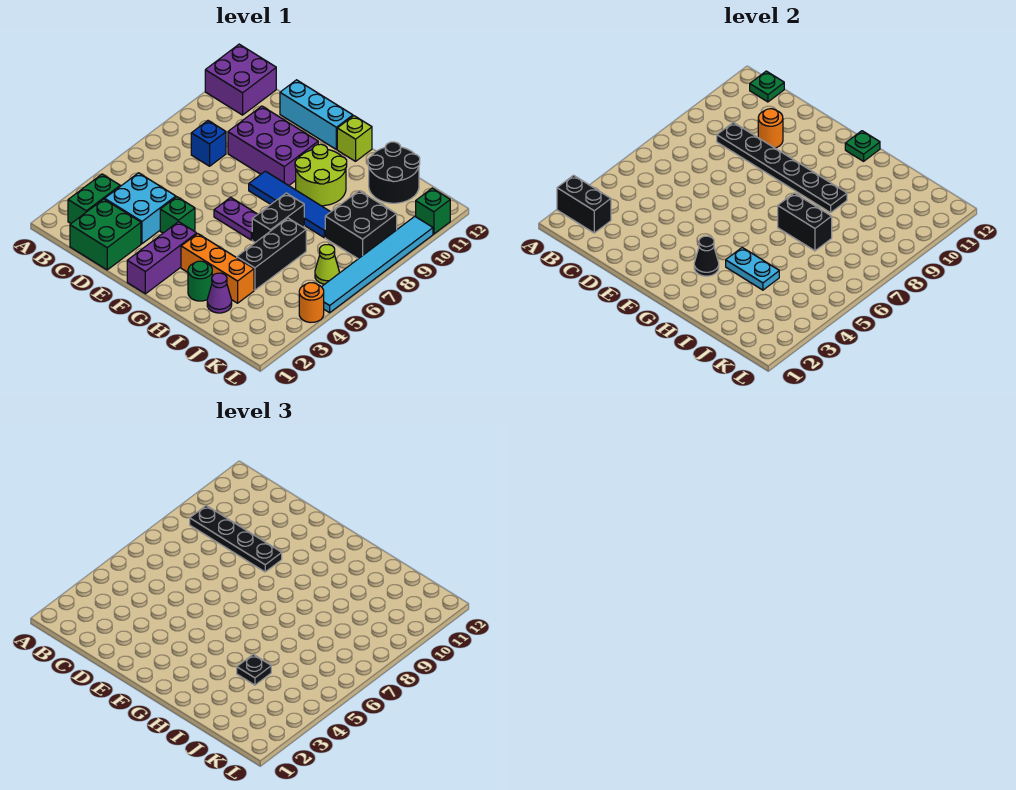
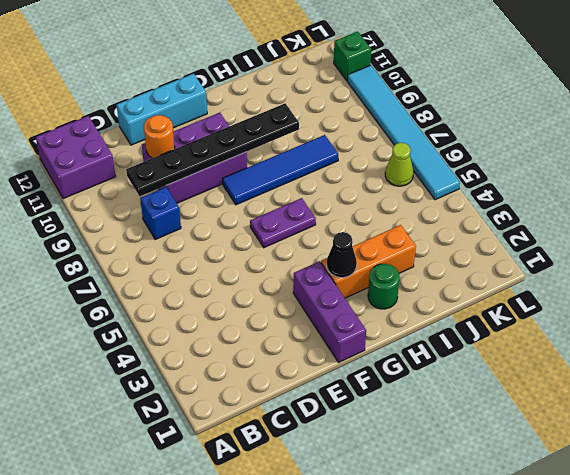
none -> green brick B2:B3 level 1
none -> green brick C1:D2 level 1
none -> cyan brick C3:D4 level 1
none -> green brick E4 level 1

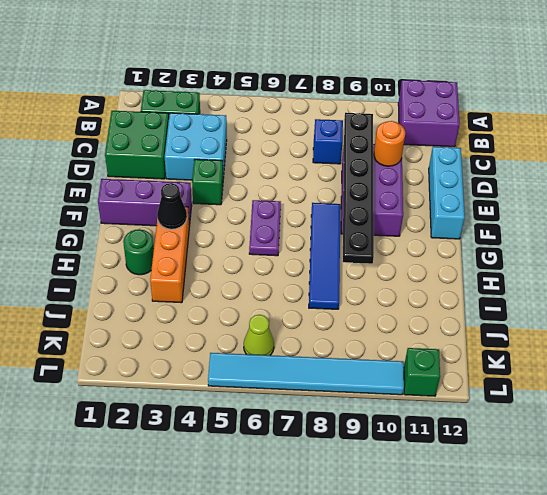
none -> lime round brick G9:H10 level 1
none -> lime brick G12 level 1
none -> black brick H6:H7 level 1
none -> purple cone I2 level 1

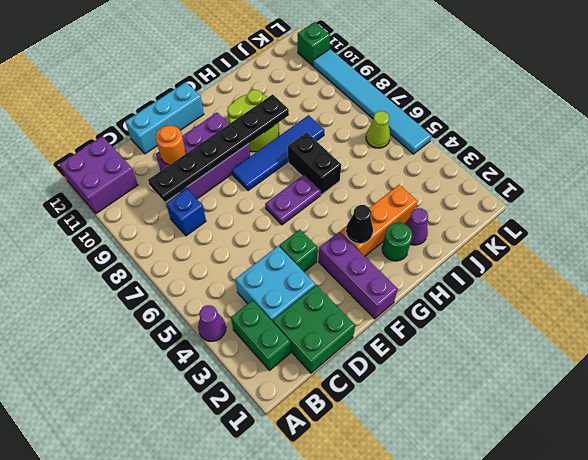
purple cone A4 level 1 -> none
none -> lime brick G12 level 1
none -> black brick I4:I6 level 1
none -> black round brick I11:J12 level 1
none -> black brick J8:K9 level 1

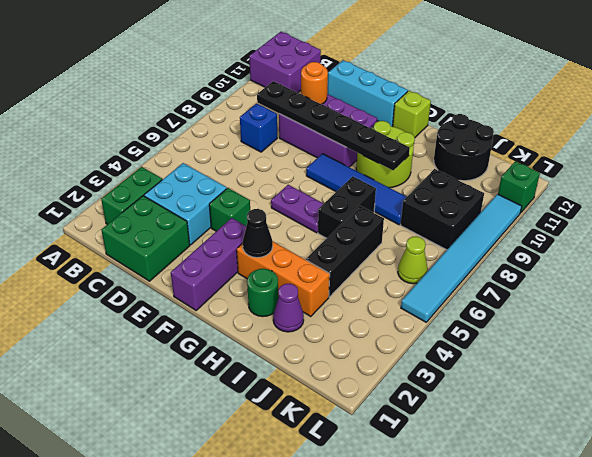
none -> orange round brick L4 level 1
none -> black brick A2:B2 level 2
none -> green plate B12 level 2
none -> green plate G12 level 2

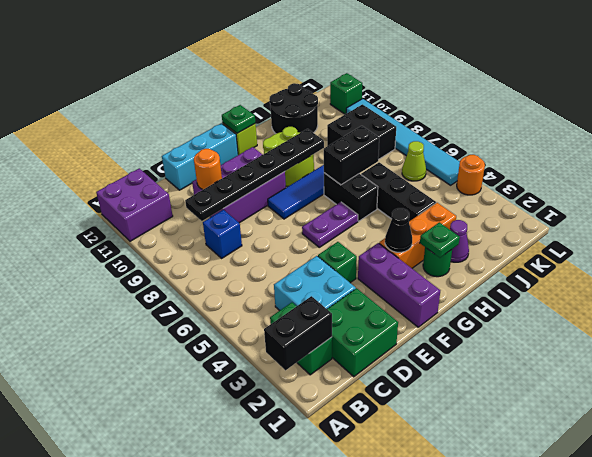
green plate H2 level 2 -> green plate B12 level 2
none -> cyan plate H4:I4 level 2
none -> black plate B9:E9 level 3
none -> black plate I4 level 3

